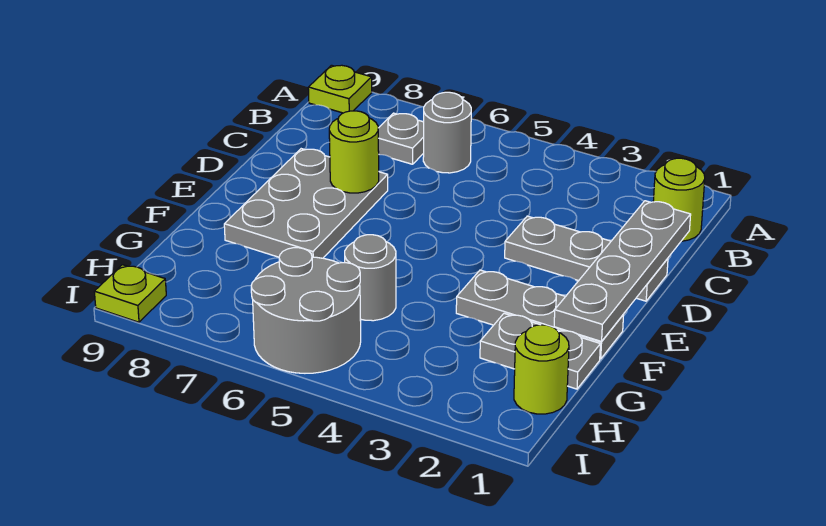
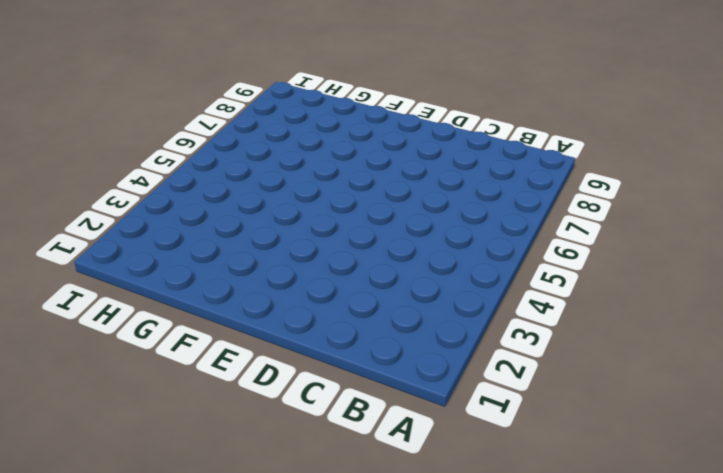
none -> lime plate A9 level 1
none -> lime round brick B1 level 1
none -> grey round brick B6 level 1

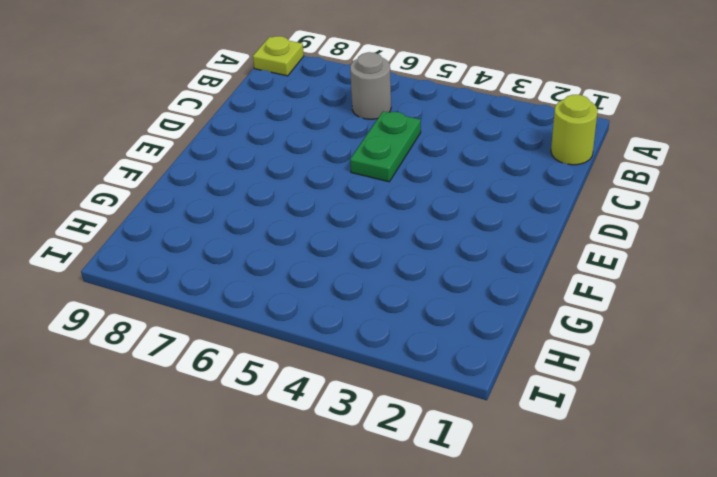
green plate C5:D5 level 1 -> none
none -> grey plate B7 level 1
none -> grey plate D1:D3 level 1
none -> grey plate D7:F8 level 1

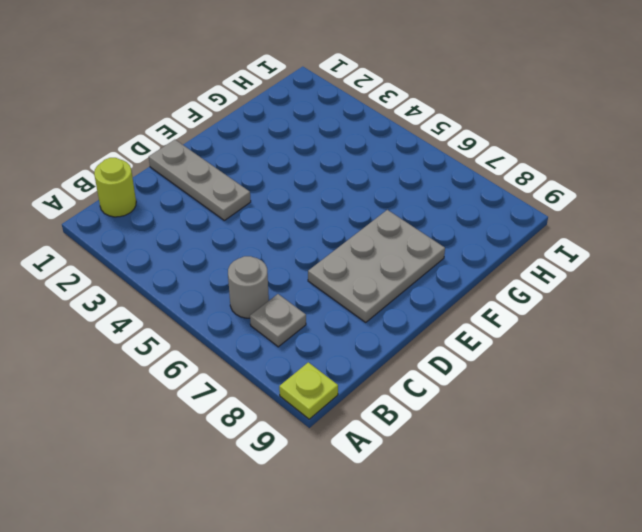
none -> grey plate F1:F3 level 1
none -> grey plate G1:G2 level 1
none -> grey round brick G5 level 1

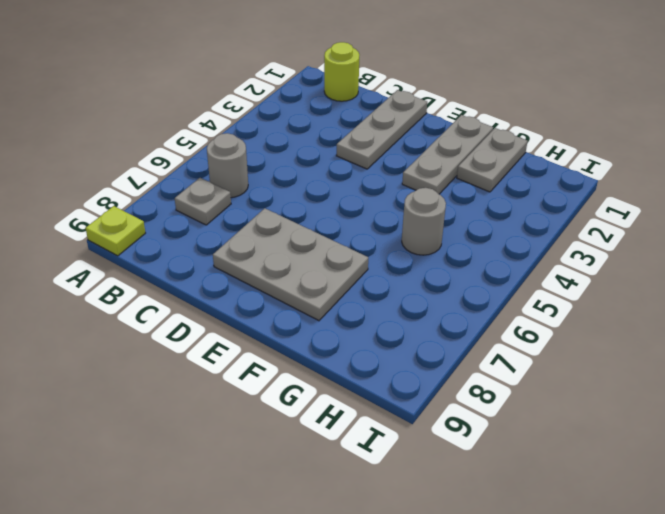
none -> lime round brick H1 level 1
none -> grey round brick H5:I6 level 1
none -> lime plate I9 level 1

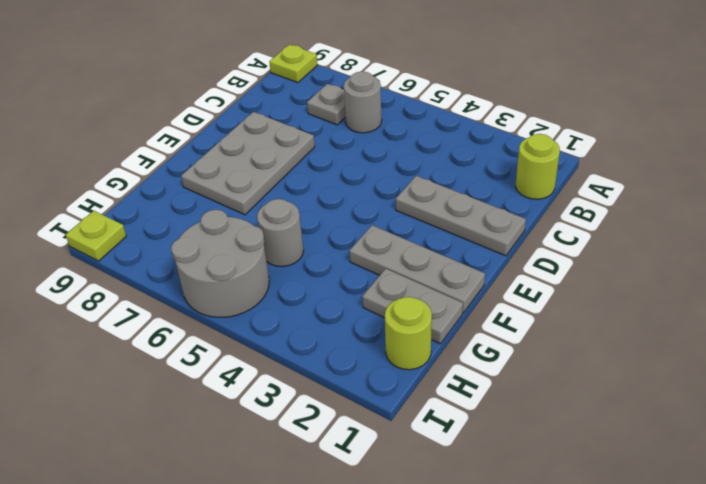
none -> grey plate C1:F1 level 2
none -> lime round brick D7 level 2

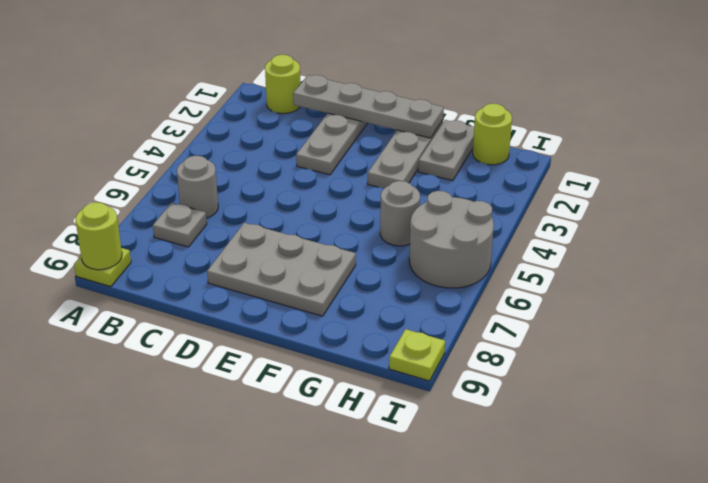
lime round brick A9 level 2 -> lime round brick D7 level 2

